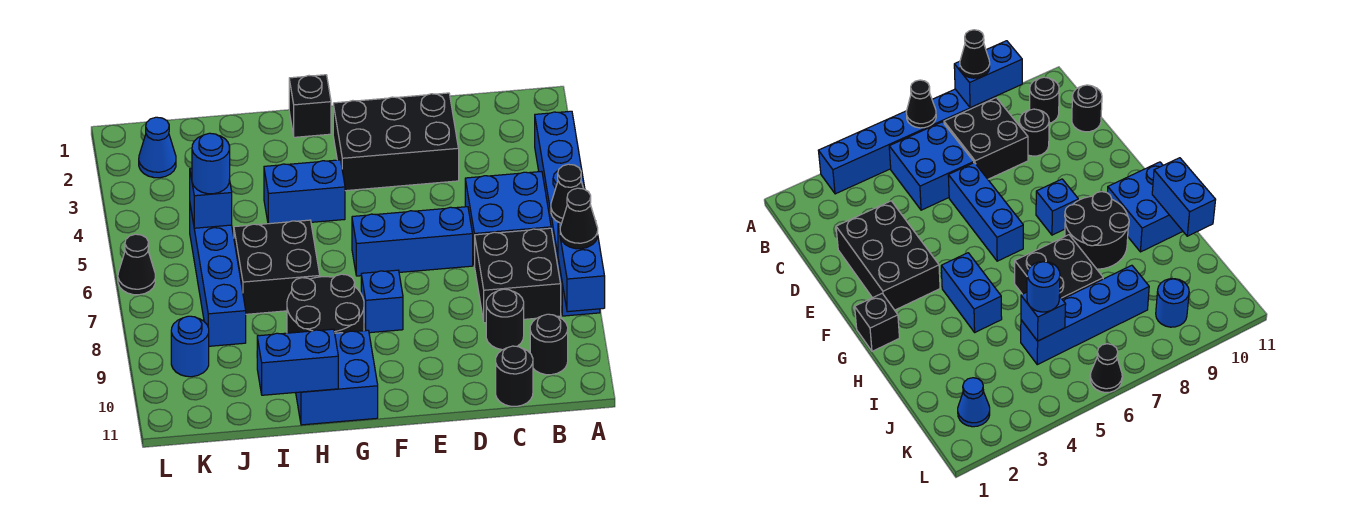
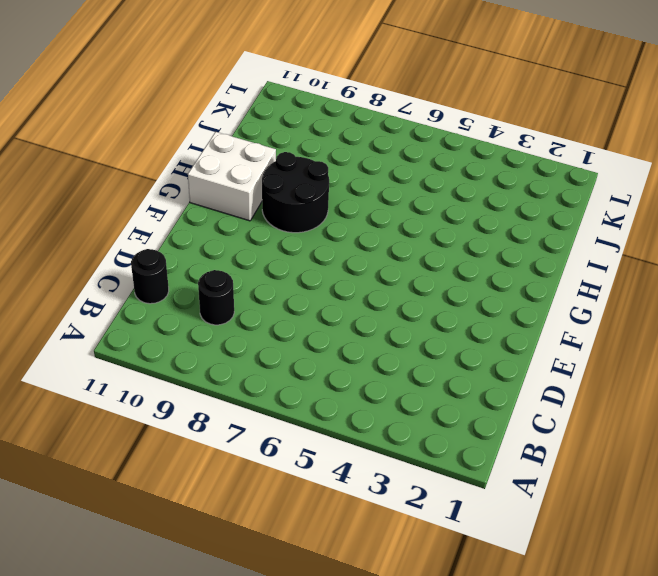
white brick G10:H11 level 1 -> blue brick G10:H11 level 1
none -> blue brick A3:A8 level 1
none -> blue brick B5:C6 level 1
none -> black brick B7:C8 level 1

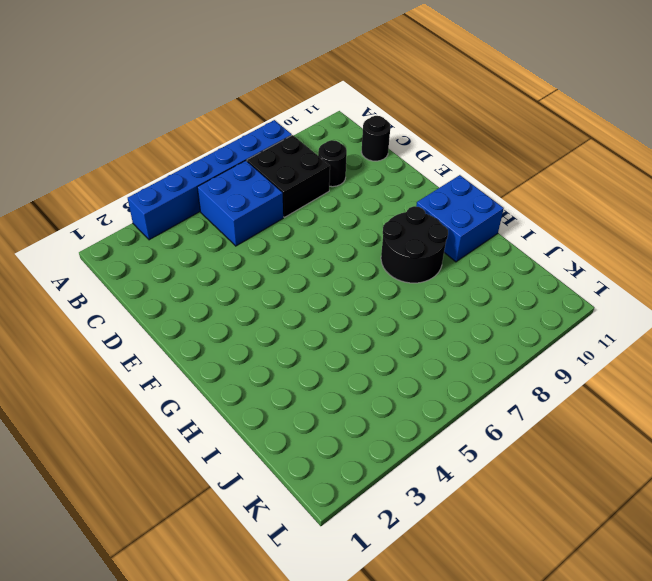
none -> black round brick B10 level 1
none -> black brick D2:F3 level 1
none -> blue brick D6:F6 level 1

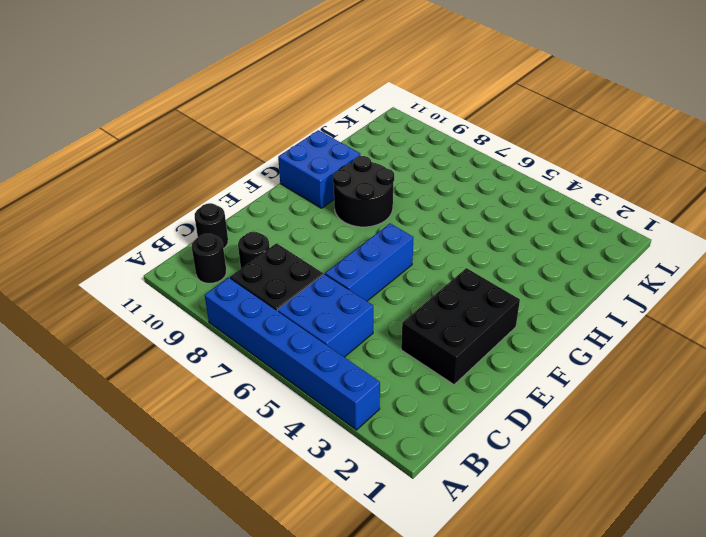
none -> blue brick F8 level 1
none -> black brick G1 level 1
none -> blue brick G4:H4 level 1

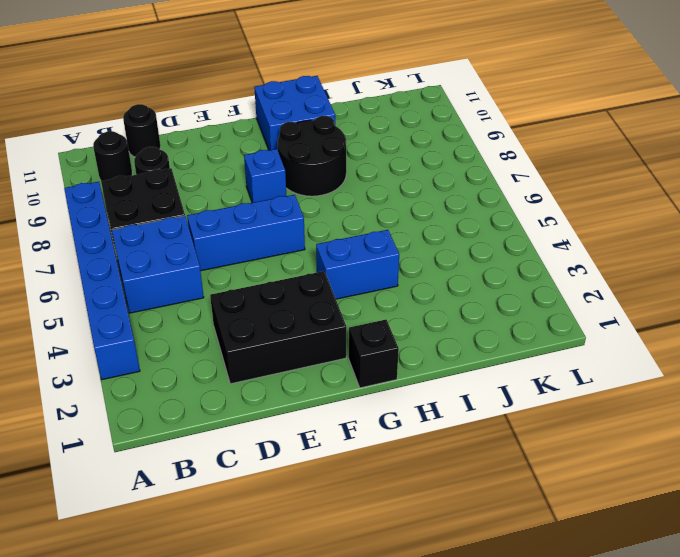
none -> black brick H6:I7 level 1
none -> blue brick J5:J8 level 1
none -> blue cone K2 level 1

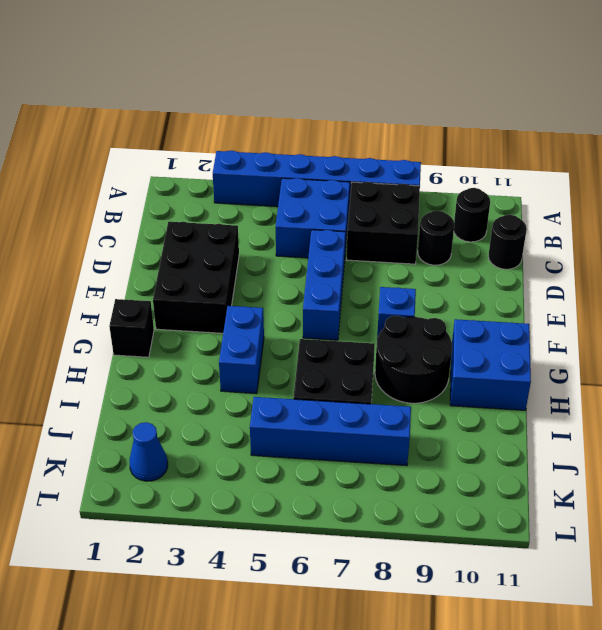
none -> blue round brick K9 level 1
none -> black cone L6 level 1
none -> black cone A6 level 2

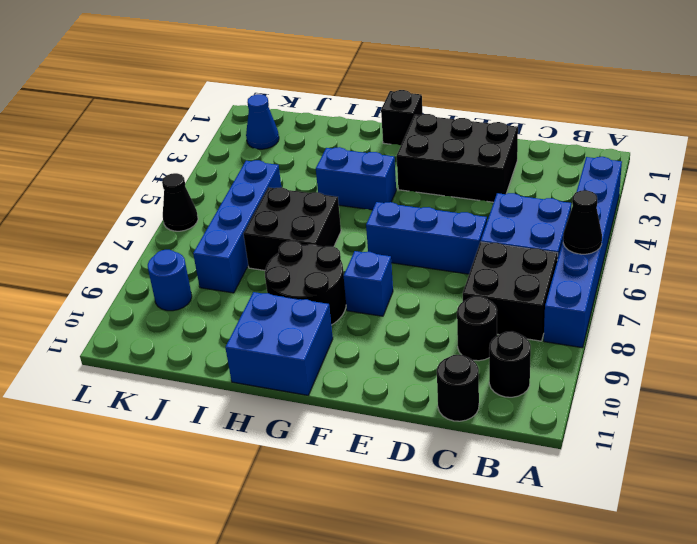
none -> blue brick A8:A9 level 2
none -> blue brick H11:I11 level 2
none -> blue brick J5 level 2

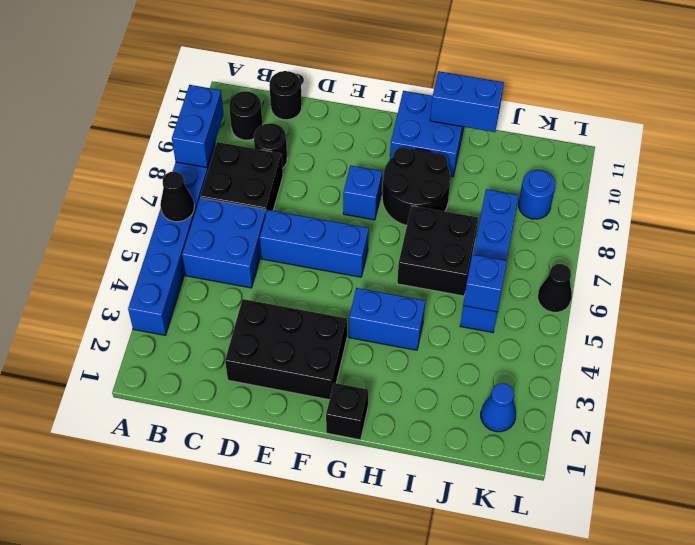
none -> black cone A8 level 3
none -> blue round brick J5 level 3

